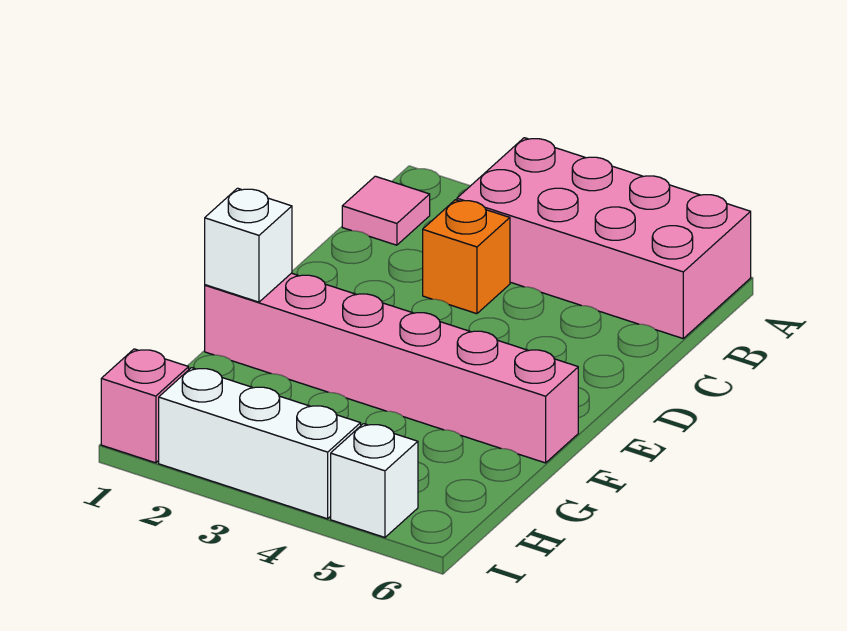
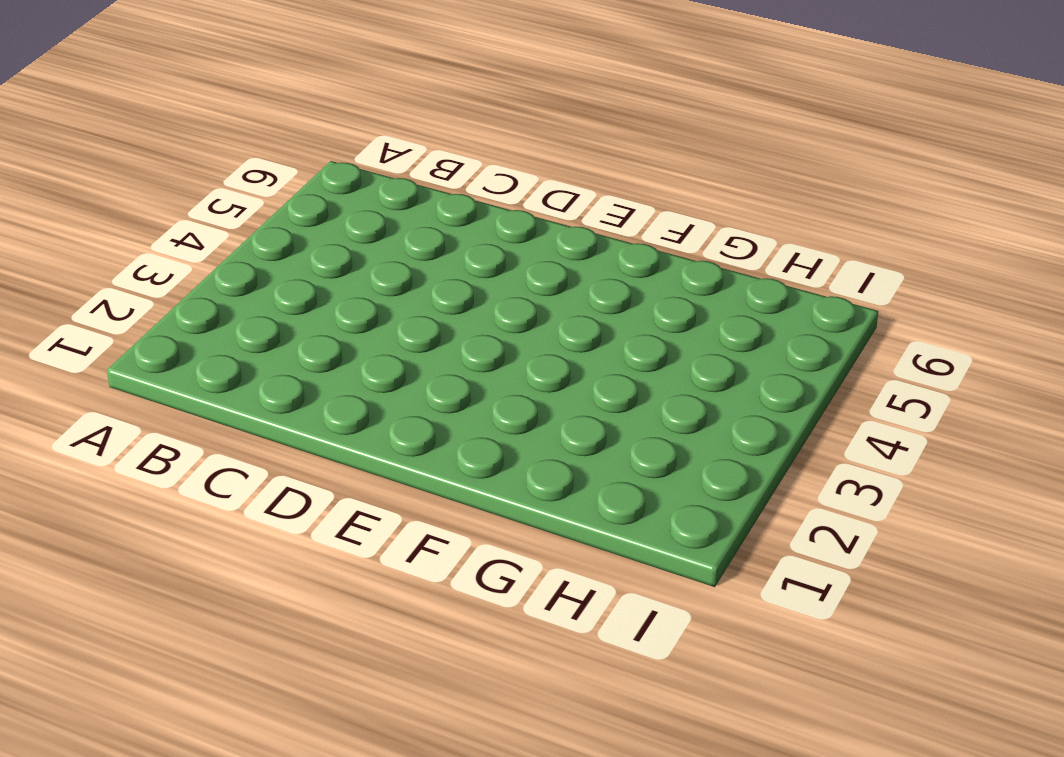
none -> pink brick A3:B6 level 1
none -> pink tile B1 level 1

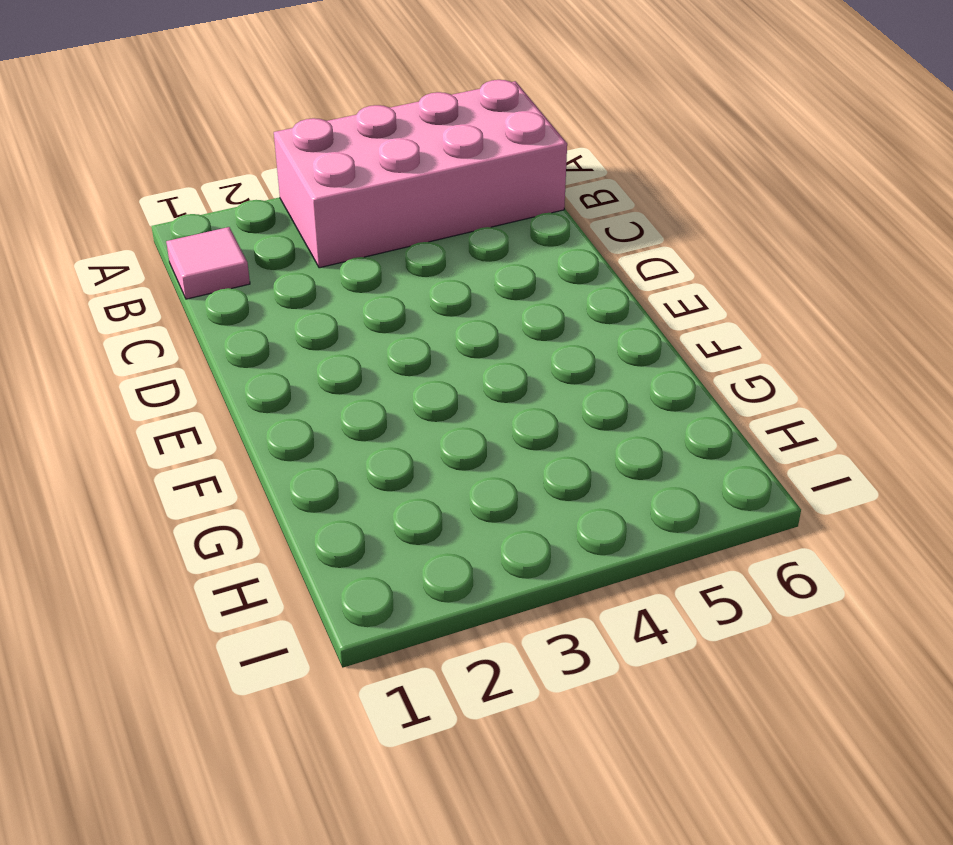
none -> orange brick C3 level 1
none -> pink brick F1:F6 level 1

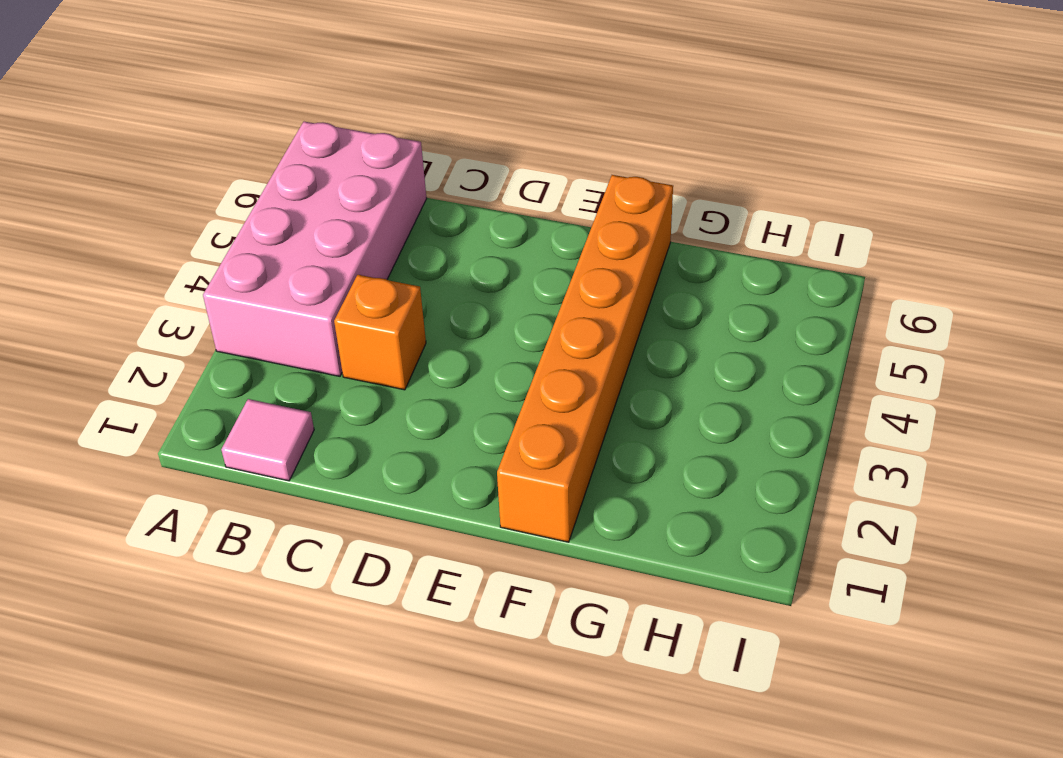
orange brick F1:F6 level 1 -> pink brick F1:F6 level 1
none -> pink brick I1 level 1
none -> white brick I2:I4 level 1

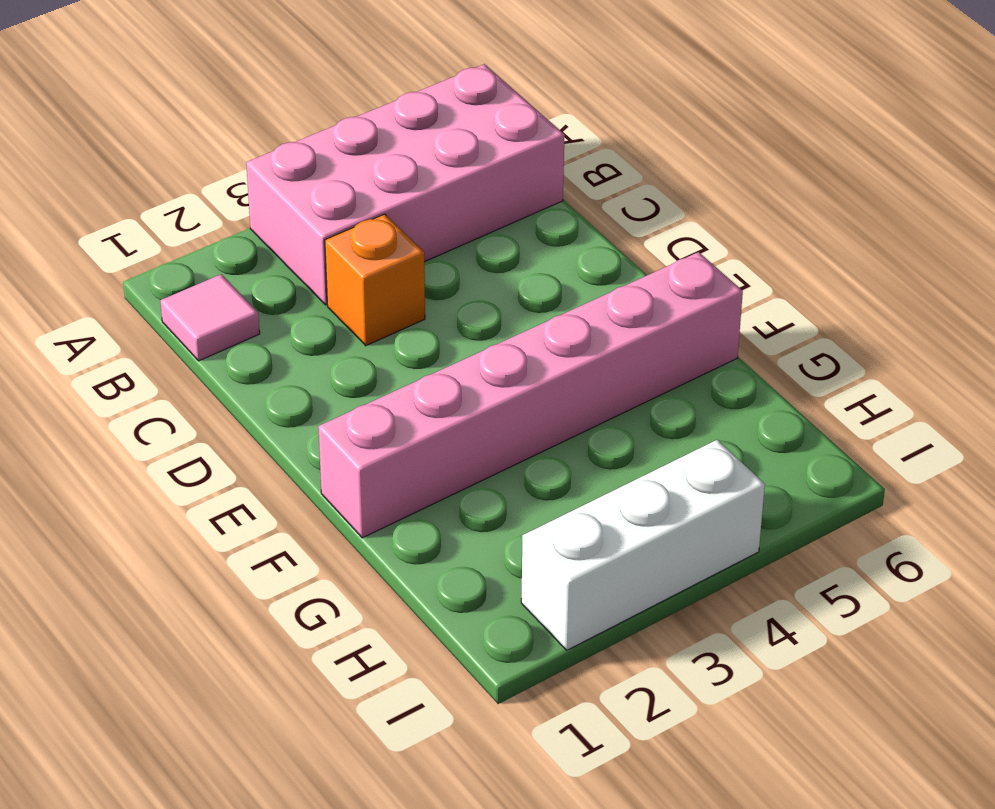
none -> pink brick I1 level 1
none -> white brick I5 level 1

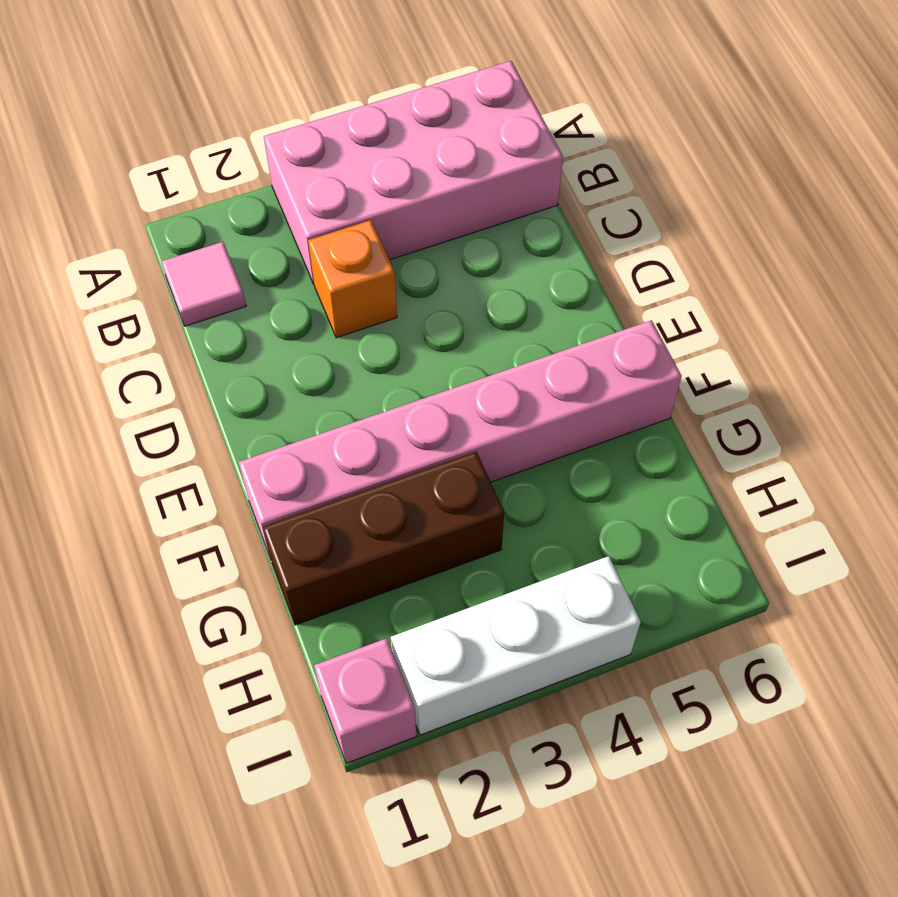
brown brick G1:G3 level 1 -> none
none -> white brick I5 level 1
none -> white brick F1 level 2

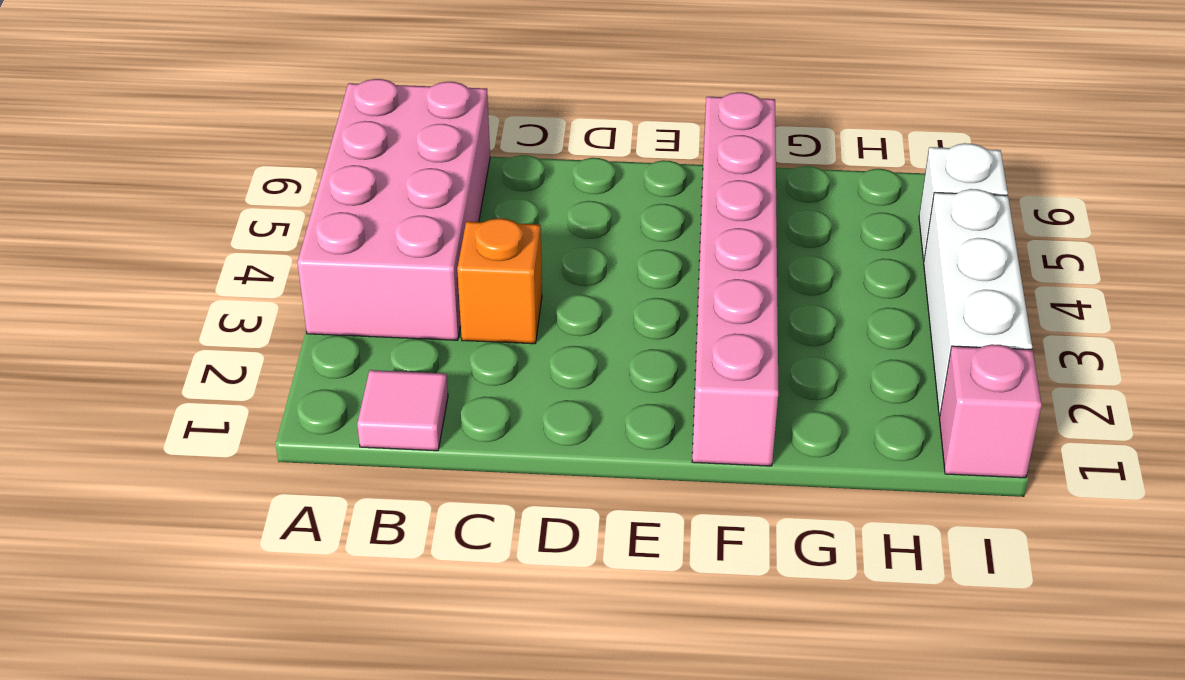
none -> white brick F1 level 2

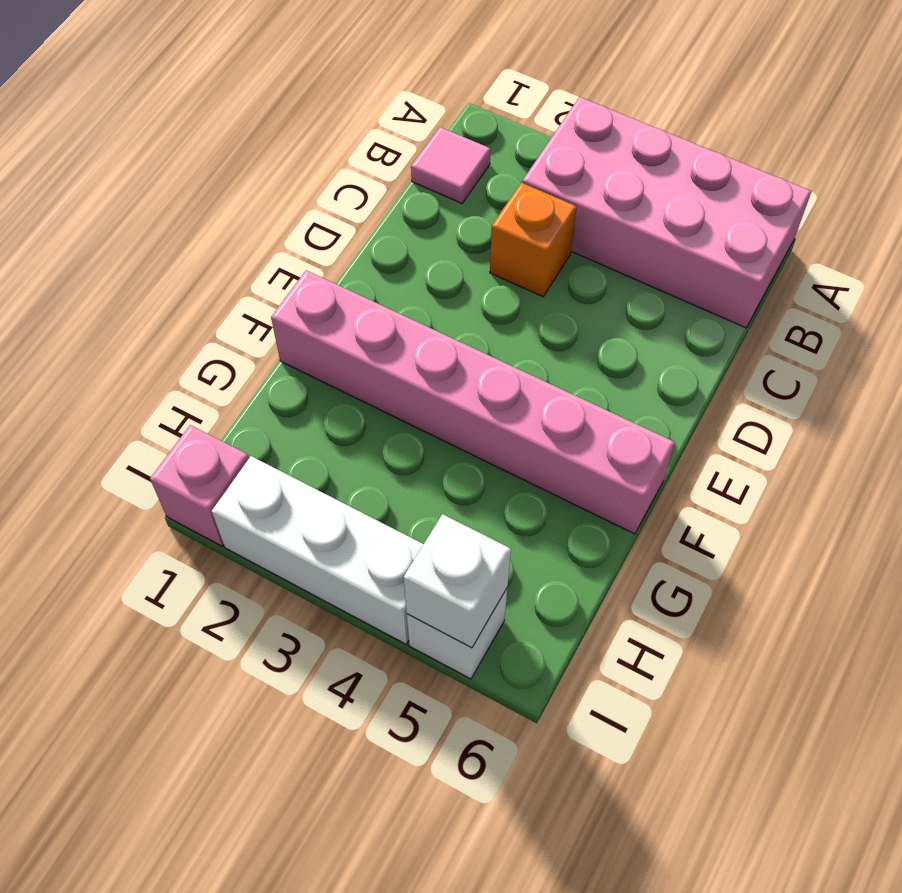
white brick I5 level 2 -> white brick F1 level 2

